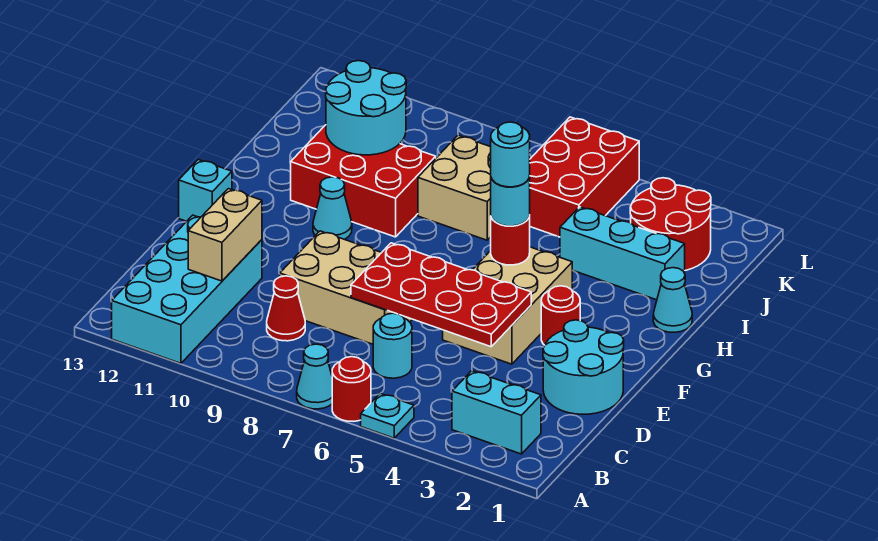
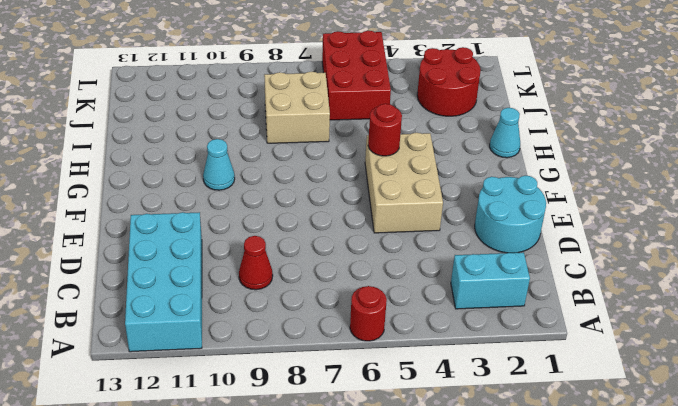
none -> cyan plate A5 level 1
none -> cyan cone A7 level 1
none -> cyan round brick C6 level 1

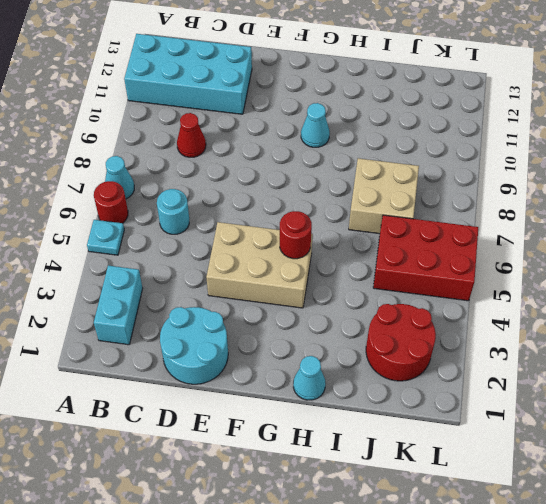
none -> tan brick D7:E9 level 1
none -> red round brick F3 level 1
none -> cyan brick F13 level 1

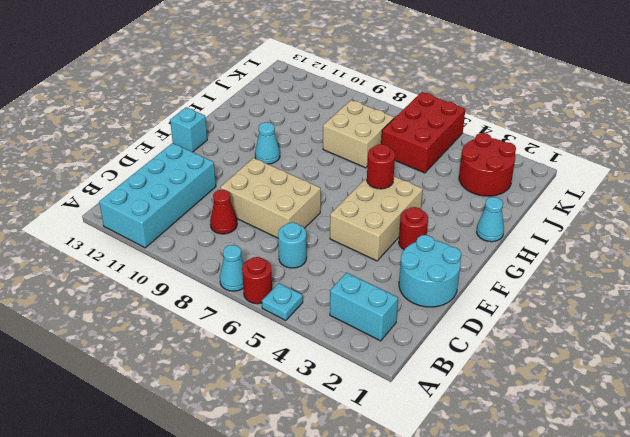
none -> red brick H9:I11 level 1
none -> cyan brick I2:I4 level 1
none -> tan brick C11:D11 level 2

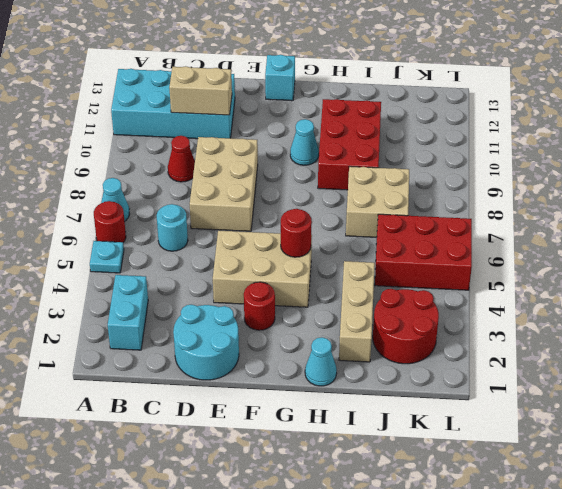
tan brick I2:I4 level 1 -> cyan brick I2:I4 level 1
none -> red plate D4:E7 level 2
none -> cyan round brick I10:J11 level 2
none -> cyan round brick G5 level 3

